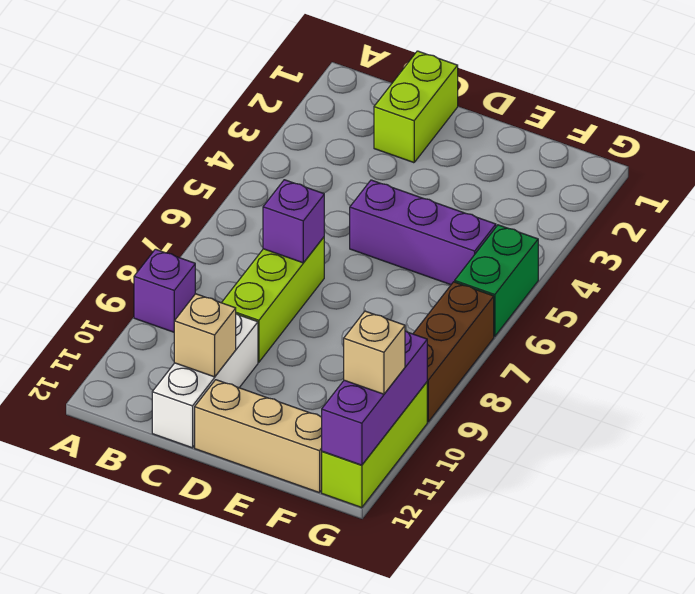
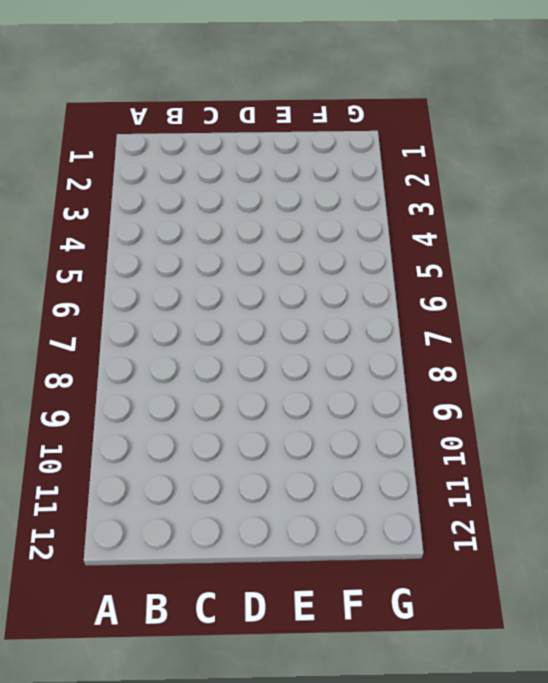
none -> purple brick A9 level 1
none -> lime brick C1:C2 level 1
none -> lime brick C7:C9 level 1

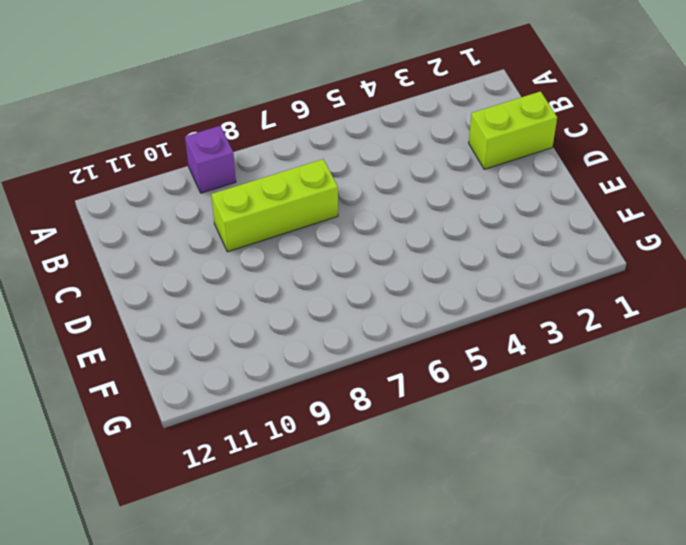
none -> white brick C10:C12 level 1
none -> purple brick D5:F5 level 1
none -> tan brick D12:F12 level 1

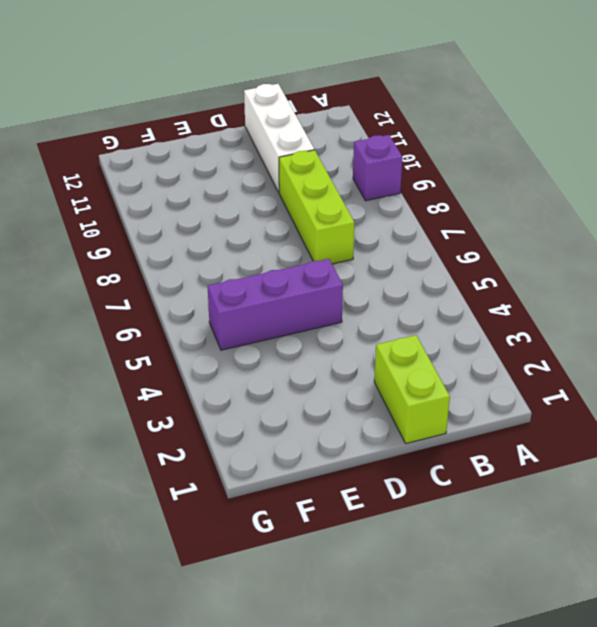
none -> tan brick D12:F12 level 1
none -> green brick G5:G6 level 1
none -> brown brick G7:G9 level 1

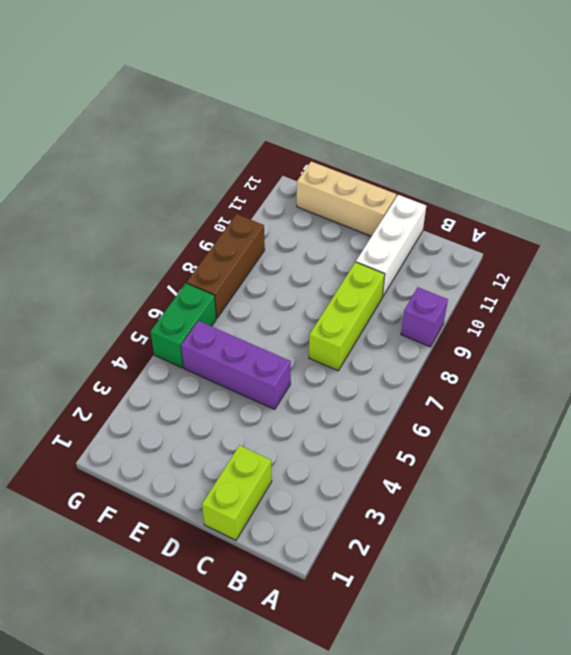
none -> lime brick G10:G12 level 1
none -> purple brick C7 level 2
none -> tan brick C11 level 2

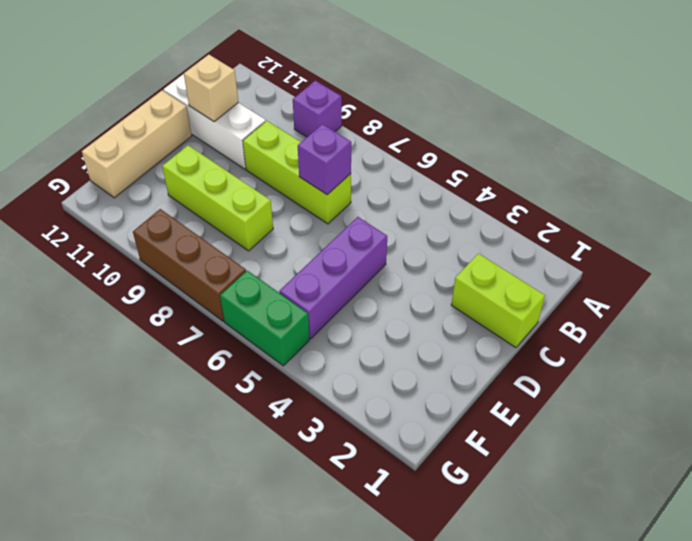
lime brick E8:E10 level 1 -> lime brick G10:G12 level 1
none -> purple brick G10:G12 level 2
none -> tan brick G11 level 3

